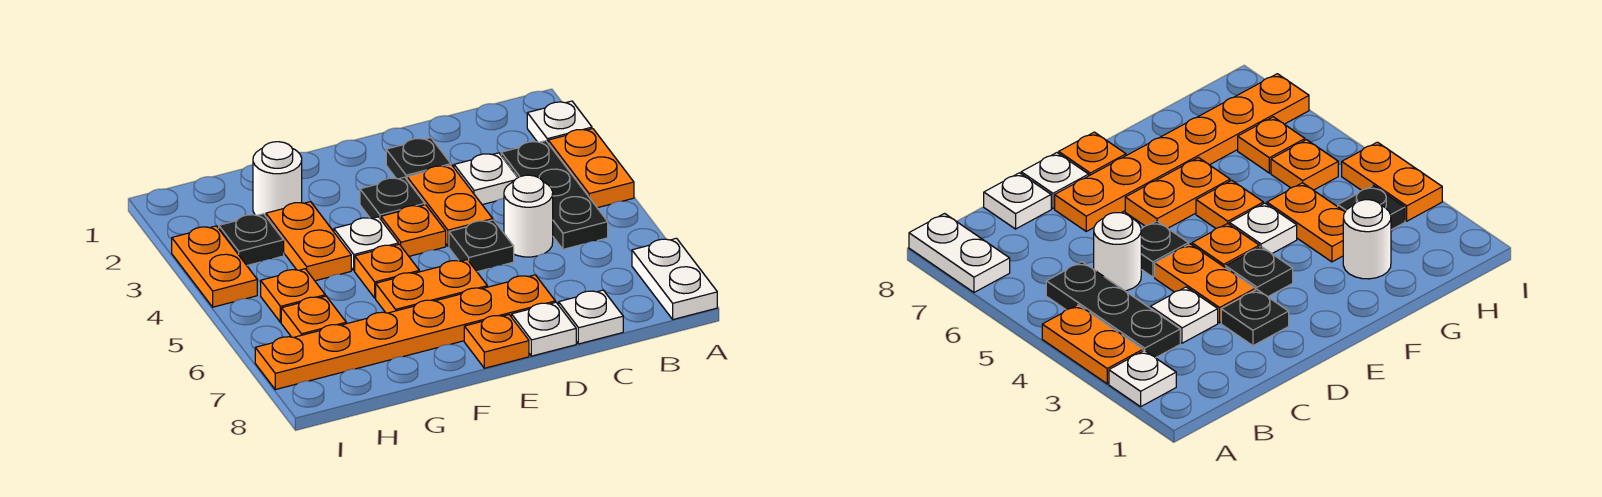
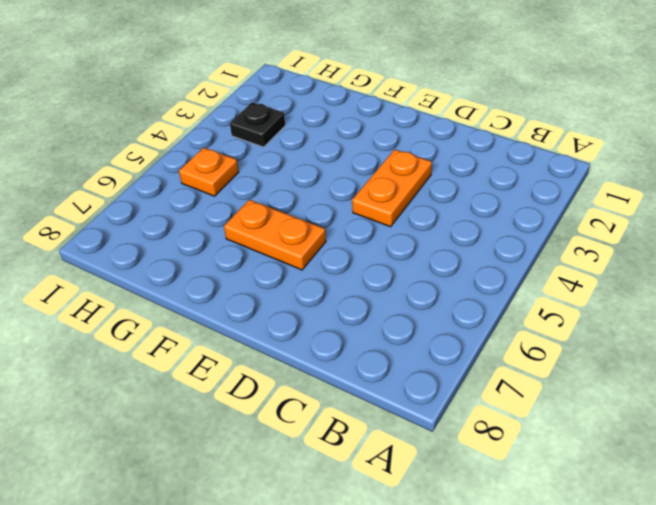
none -> white plate A2 level 1
none -> orange plate A3:A4 level 1
none -> white plate A7:A8 level 1

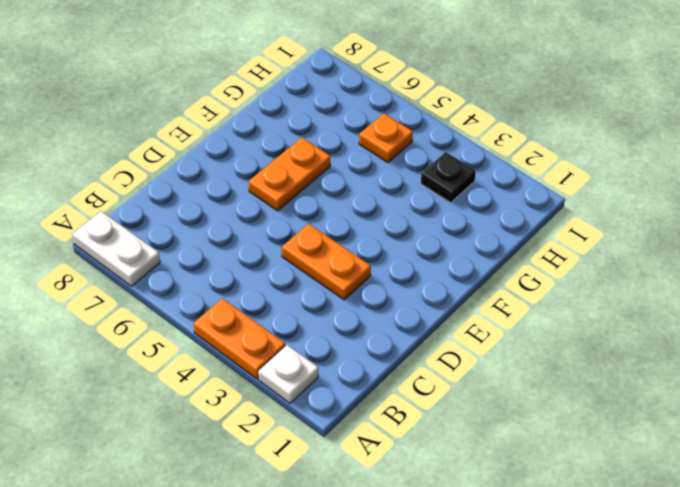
none -> black plate B3:B5 level 1
none -> white plate C3 level 1
none -> white round brick C5 level 1

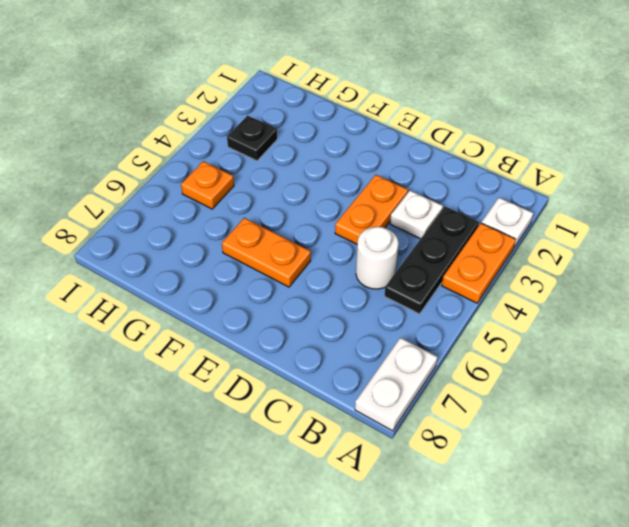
none -> white plate C8 level 1
none -> black plate D2 level 1
none -> black plate D5 level 1

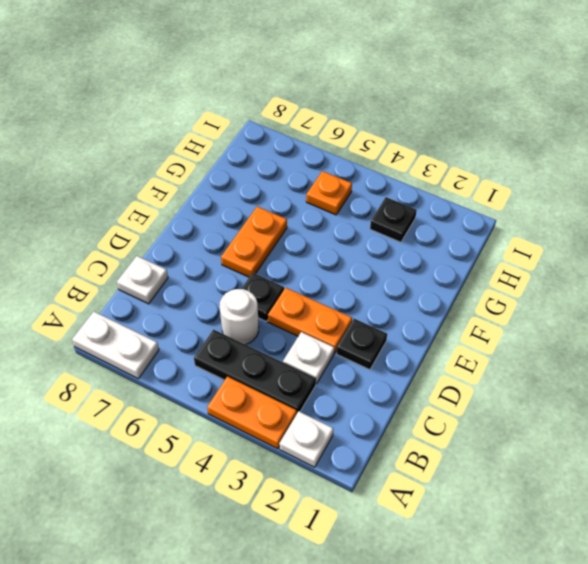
none -> orange plate D7:I7 level 1
none -> white plate D8 level 1
none -> black plate E3 level 1

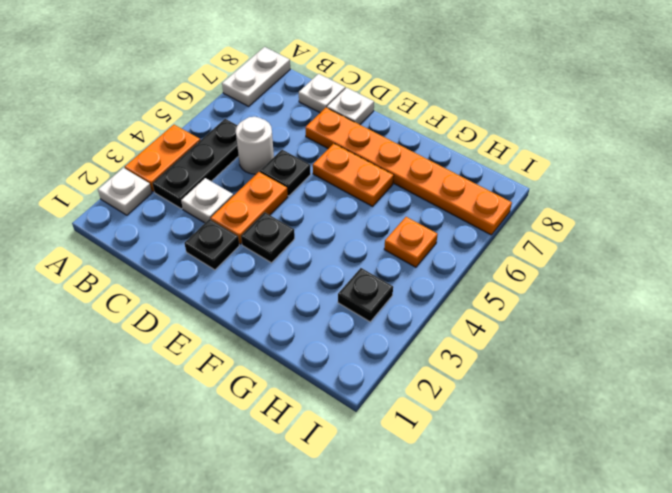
none -> orange plate E4 level 1
none -> orange plate E8 level 1
none -> white plate F4 level 1

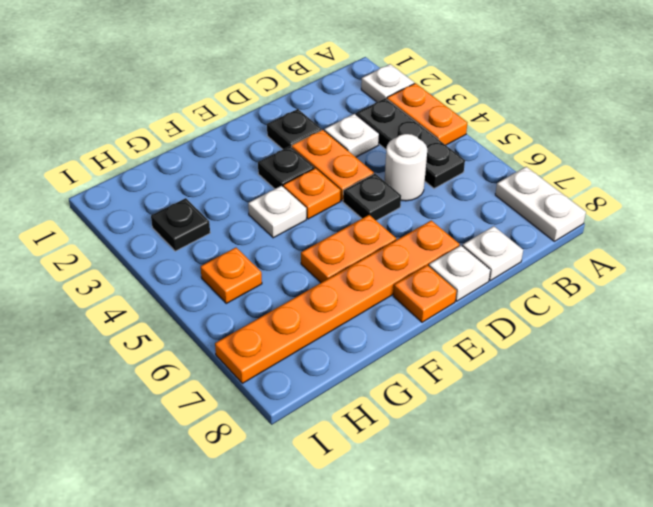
none -> orange plate F5 level 1
none -> white round brick G2 level 1
none -> orange plate G3:G4 level 1

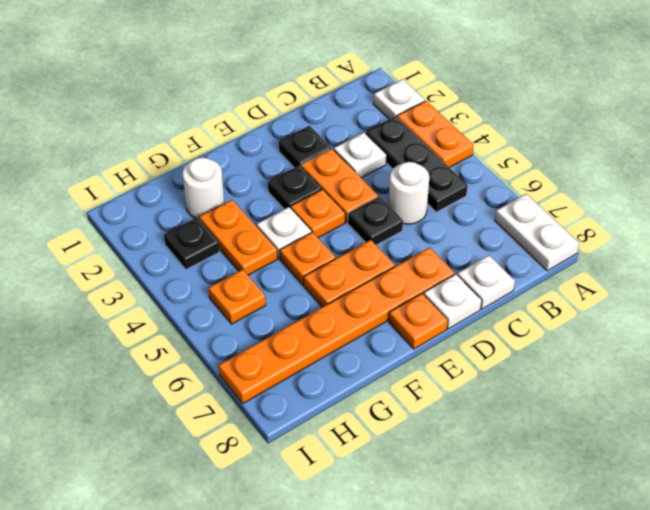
none -> orange plate H6 level 1
none -> orange plate I3:I4 level 1

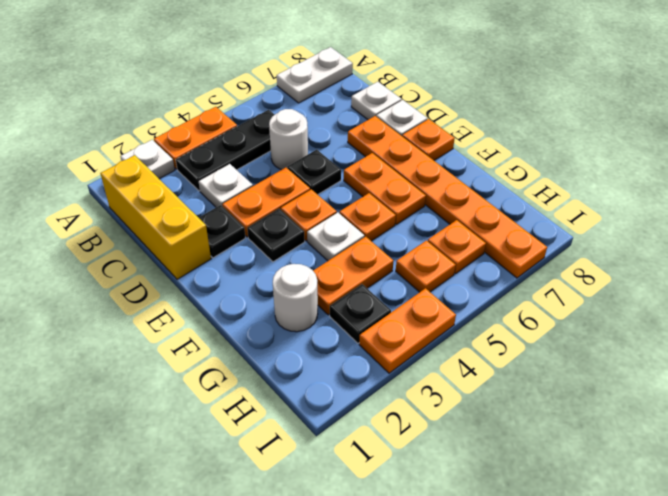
yellow brick B1:D1 level 1 -> none

